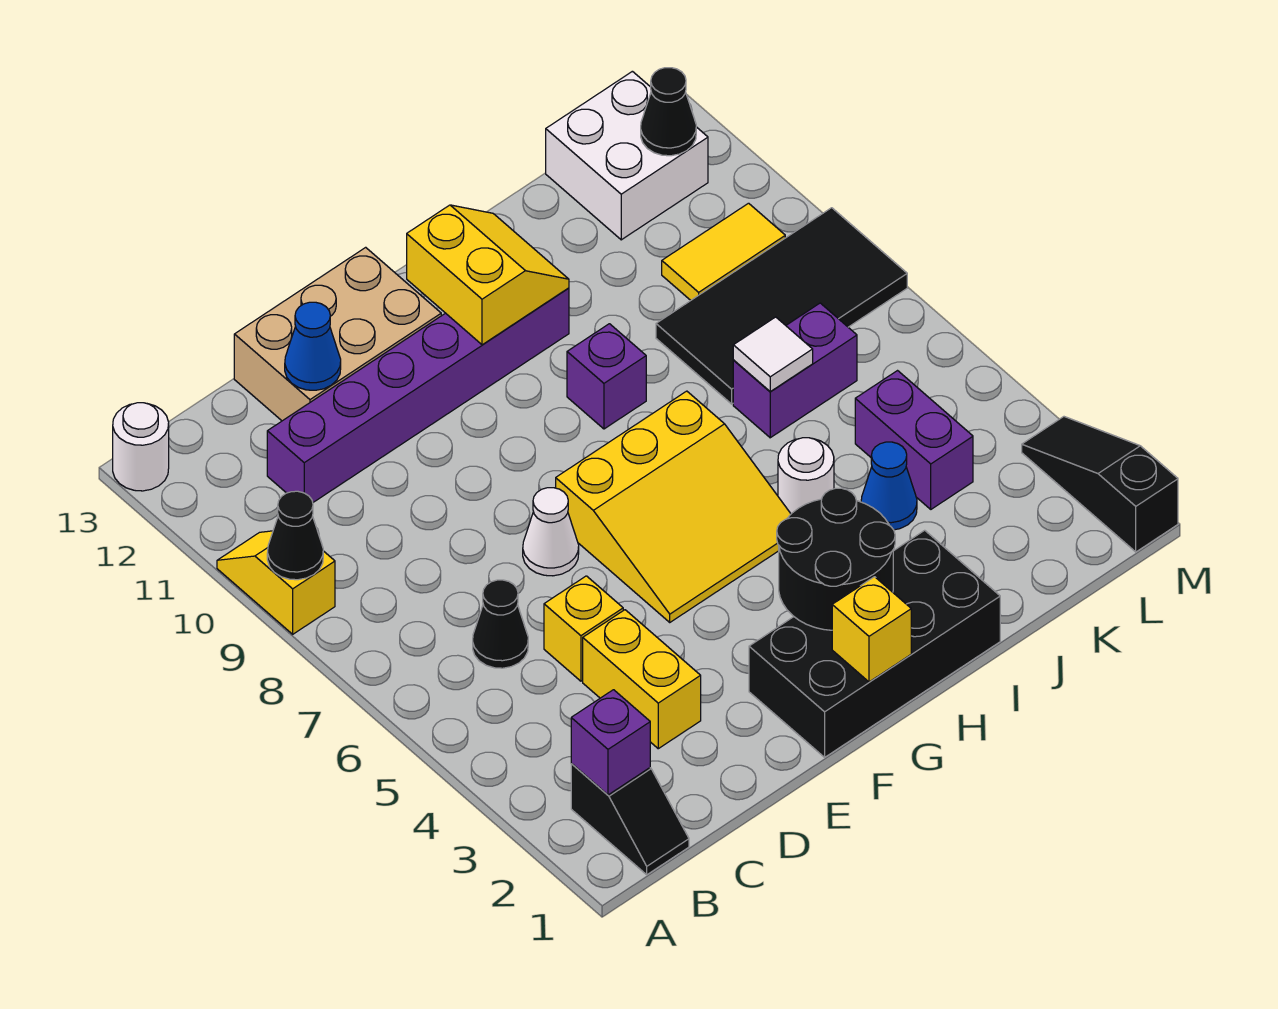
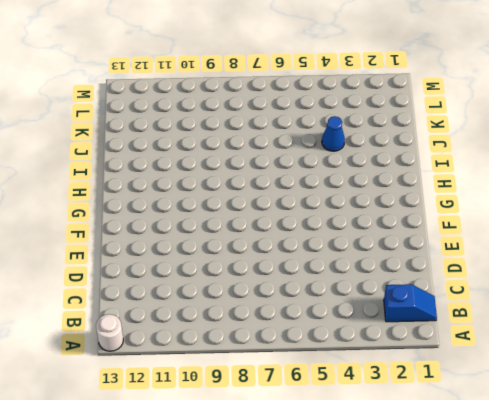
blue slope B1:B2 level 1 top 2 -> black slope B1:B2 level 1 top 2
none -> yellow slope A9:A10 level 1 top 9
none -> black cone C6 level 1
none -> purple brick C11:H11 level 1

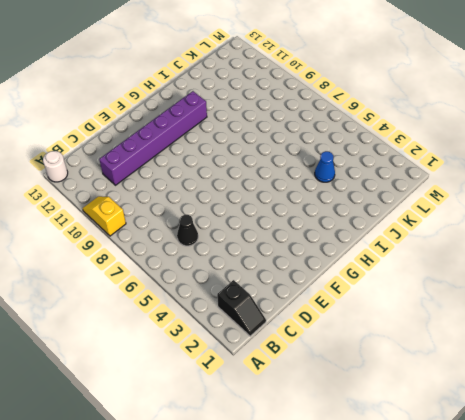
none -> yellow brick D3:D4 level 1
none -> yellow brick D5 level 1
none -> tan brick D12:F13 level 1

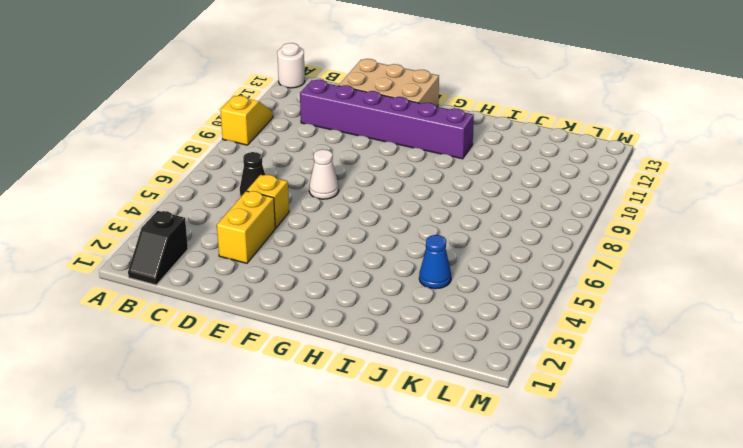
none -> black brick F1:I2 level 1
none -> yellow slope F5:H7 level 1 top 7
none -> purple brick H9 level 1

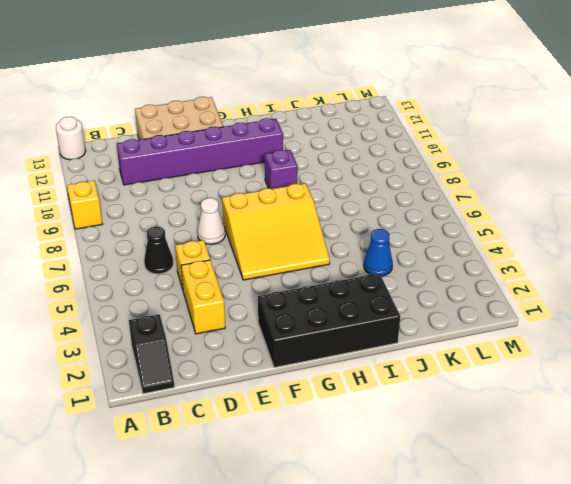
none -> white round brick I5 level 1
none -> purple brick J7:K7 level 1
none -> black tile J8:M9 level 1

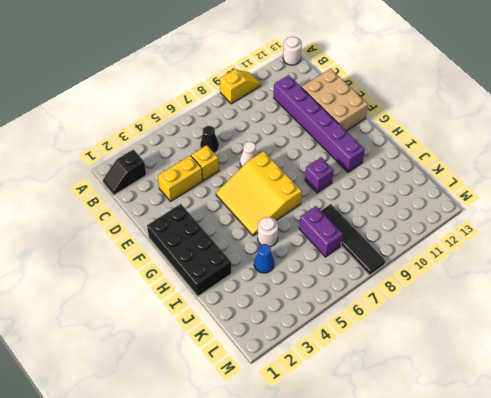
black tile J8:M8 level 1 -> black tile J8:M9 level 1
none -> purple brick K4:K5 level 1
none -> yellow tile K10:L10 level 1
none -> white brick K12:L13 level 1

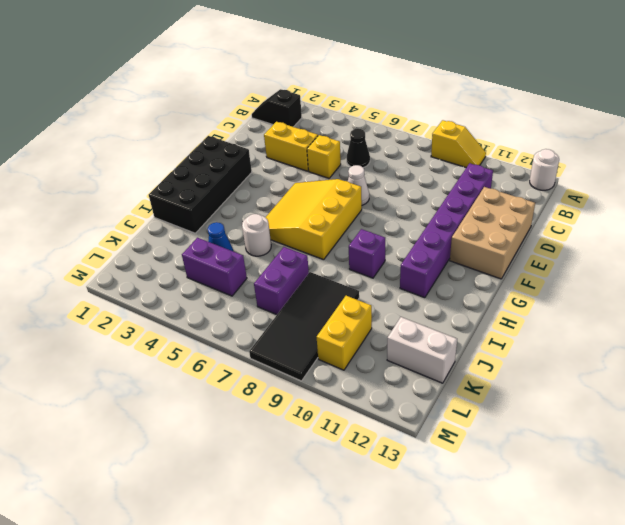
yellow brick K10:L10 level 1 -> yellow tile K10:L10 level 1
white brick K12:K13 level 1 -> white brick K12:L13 level 1
none -> black slope M1:M3 level 1 top 1
none -> black cone A9 level 2
none -> purple brick B2 level 2

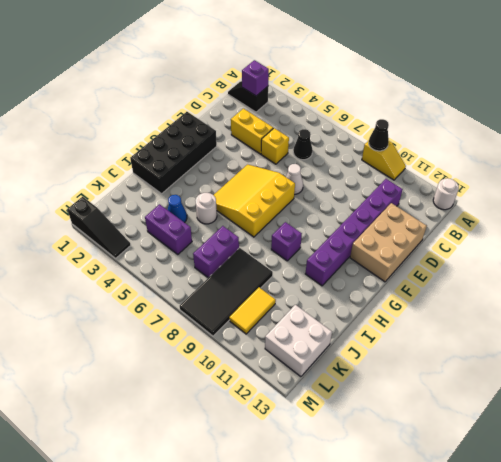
none -> blue cone D12 level 2
none -> yellow brick G1 level 2
none -> black round brick G2:H3 level 2

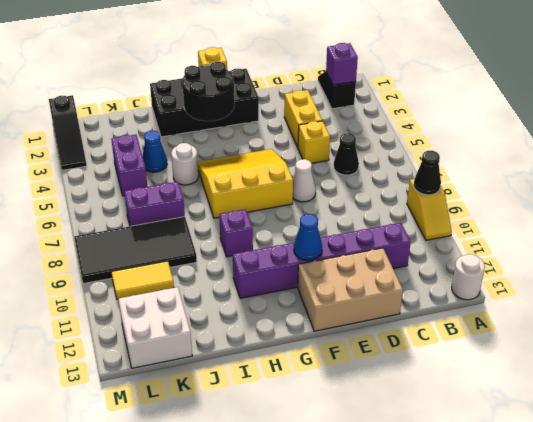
blue cone F11 level 2 -> blue cone D12 level 2
none -> yellow slope G11:H12 level 2 top G
none -> white tile J7 level 2
none -> black cone L12 level 2

